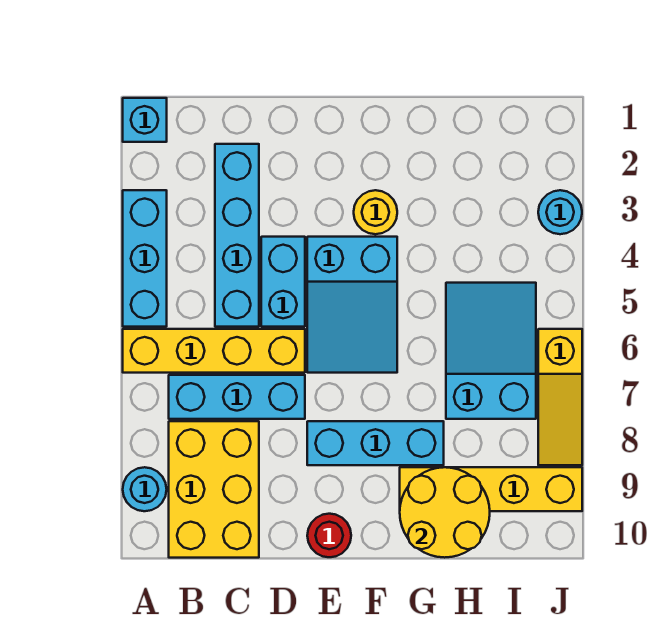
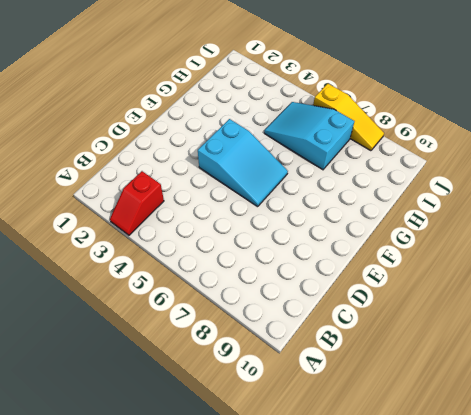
red slope A3:B3 level 1 top B -> cyan brick A3:A5 level 1
none -> cyan brick A1 level 1
none -> yellow brick A6:D6 level 1
none -> cyan round brick A9 level 1

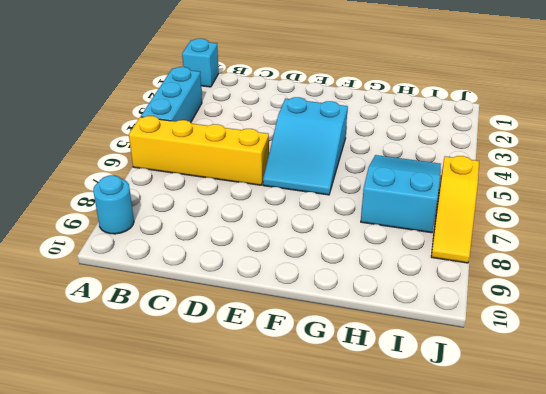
none -> cyan brick B7:D7 level 1
none -> yellow brick B8:C10 level 1
none -> cyan brick C2:C5 level 1

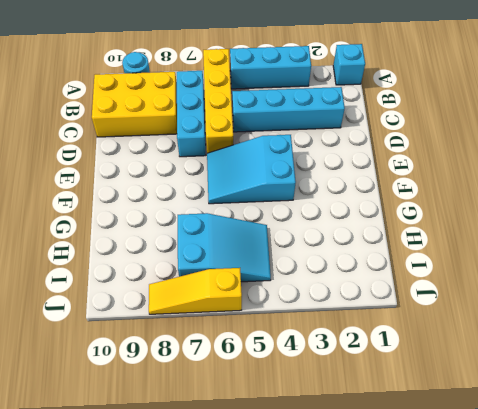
none -> cyan brick D4:D5 level 1
none -> cyan brick E8:G8 level 1
none -> red round brick E10 level 1

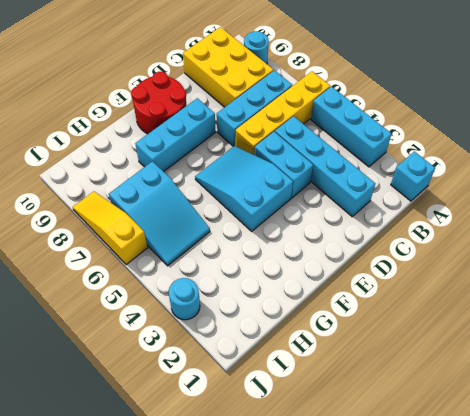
red round brick E9:F10 level 1 -> red round brick E10 level 1
none -> yellow round brick F3 level 1
none -> yellow brick G9:J9 level 1
none -> yellow round brick G9:H10 level 2

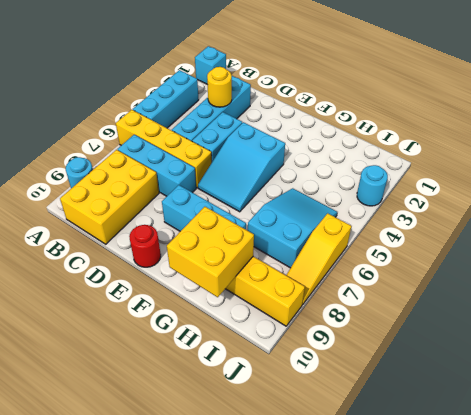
yellow round brick C3 level 2 -> yellow round brick F3 level 1
yellow brick G9:H10 level 2 -> yellow round brick G9:H10 level 2

